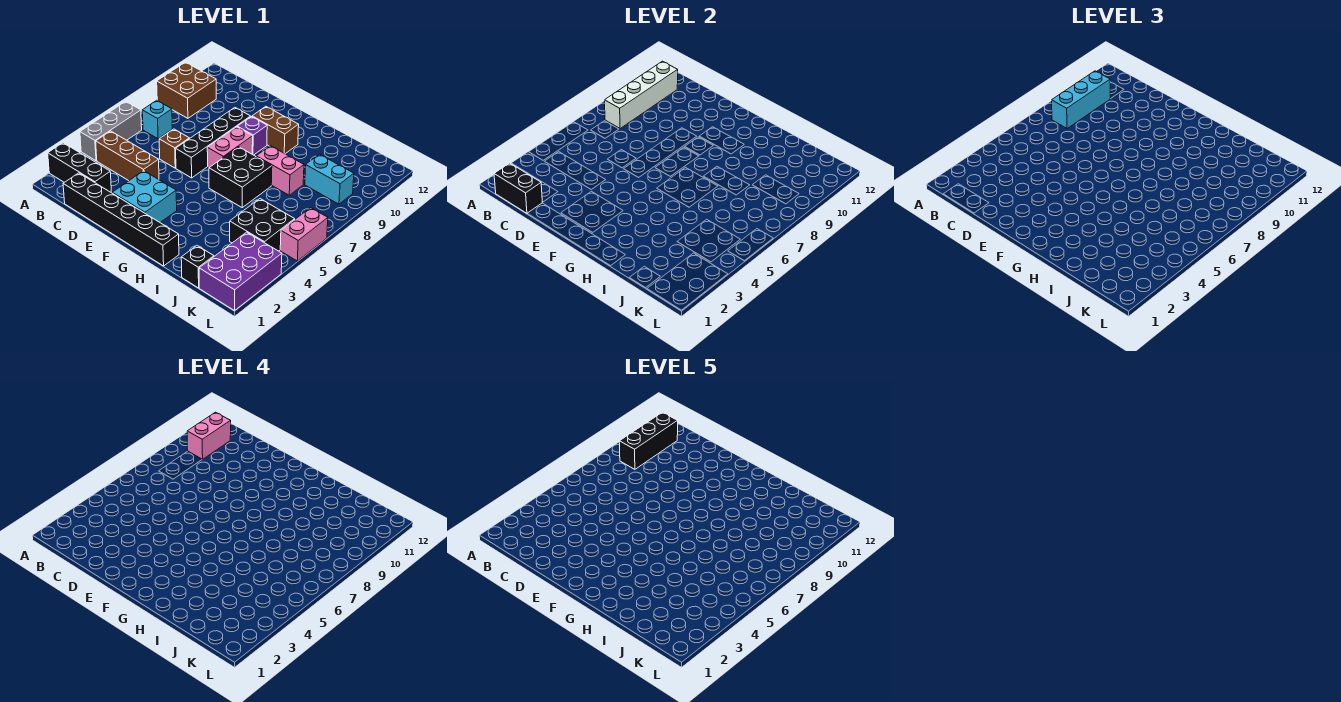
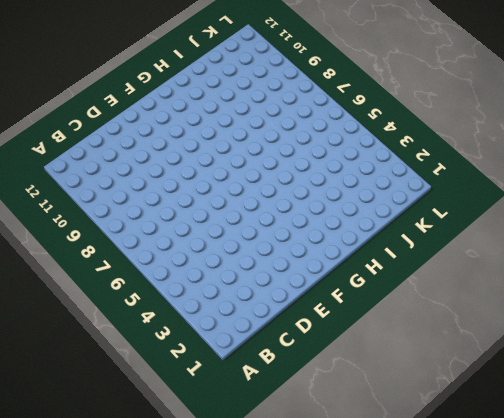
none -> black brick A2:C2 level 1
none -> grey brick A4:A6 level 1
none -> brown brick A9:B10 level 1

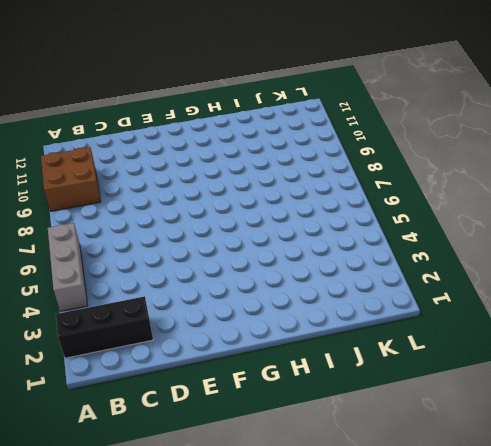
none -> brown brick B4:D4 level 1
none -> cyan brick B7 level 1
none -> black brick C1:H1 level 1

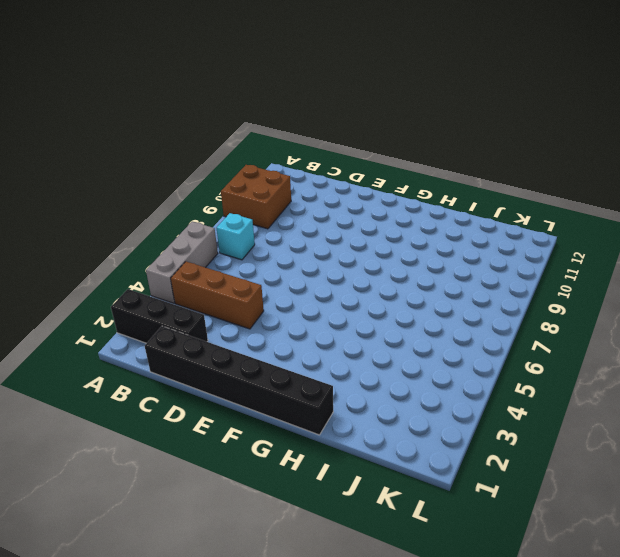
none -> brown brick D6 level 1
none -> cyan brick E2:F3 level 1
none -> black brick E6:E9 level 1

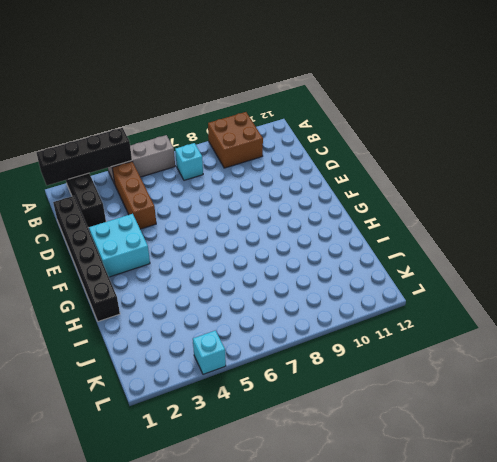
black brick A1:A4 level 2 -> black brick E6:E9 level 1
cyan brick L4 level 1 -> none
none -> brown brick D6 level 1
none -> pink brick F7:F8 level 1
none -> purple brick F9 level 1

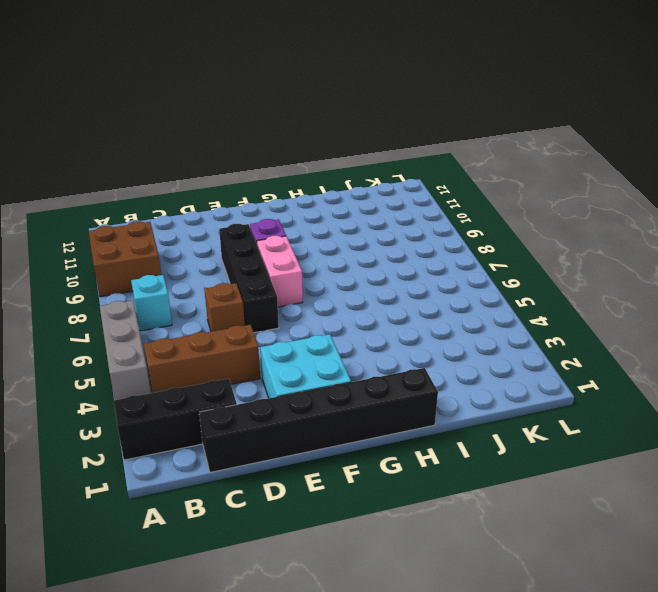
none -> brown brick F10:G10 level 1
none -> black brick G6:H7 level 1
none -> pink brick H8:I8 level 1

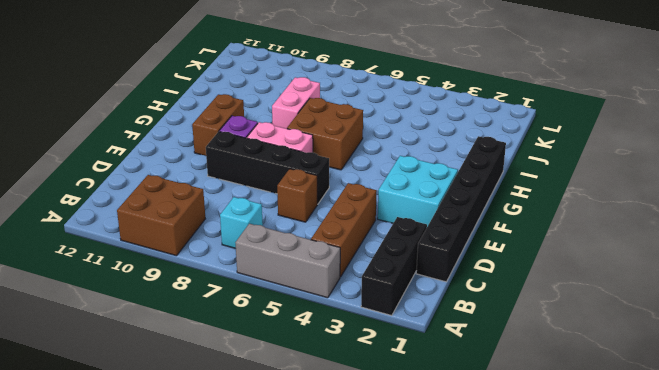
brown brick G6:H7 level 1 -> black brick G6:H7 level 1
none -> black brick J1 level 1
none -> black brick J4:K5 level 1
none -> cyan brick J9:K9 level 1

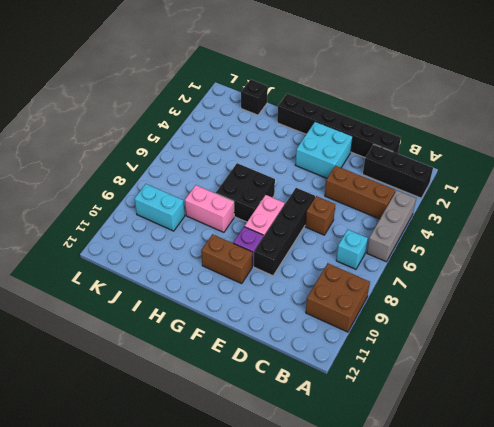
none -> black brick J4:K5 level 1
none -> purple brick K1:L3 level 1
none -> pink brick L5:L6 level 1

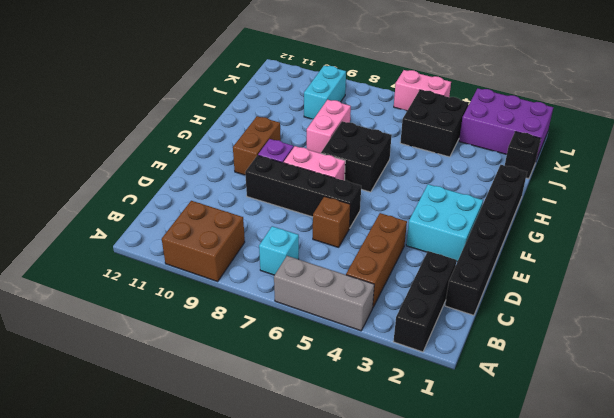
none -> black brick B1:C1 level 2
none -> white brick B8:B11 level 2
none -> cyan brick B8:B10 level 3

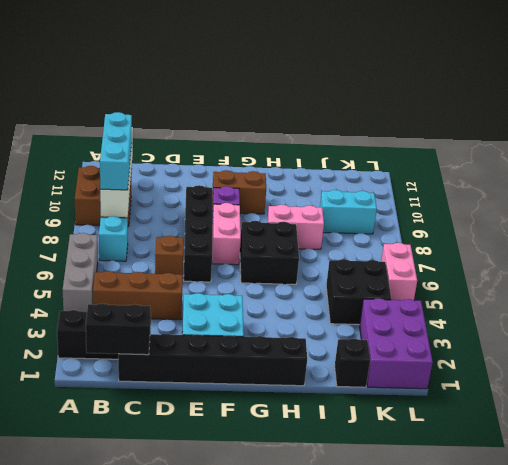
none -> pink brick B10:B11 level 4
none -> black brick B9:B11 level 5

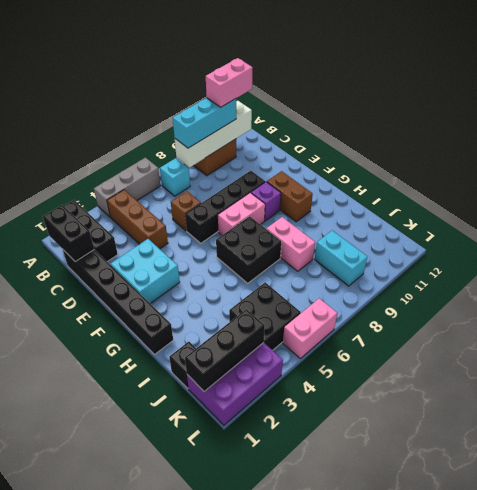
black brick K1:K3 level 2 -> black brick B9:B11 level 5

